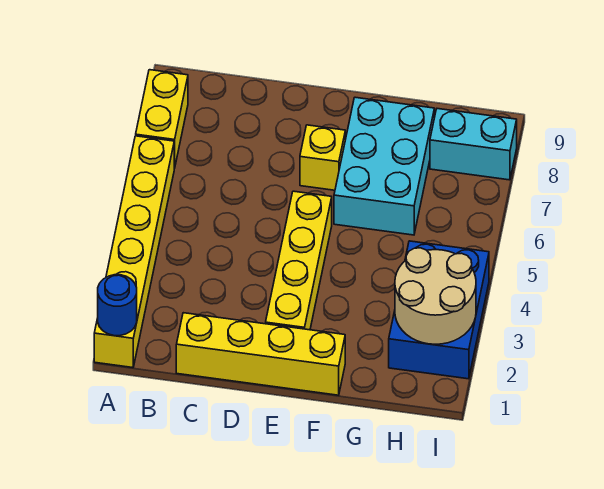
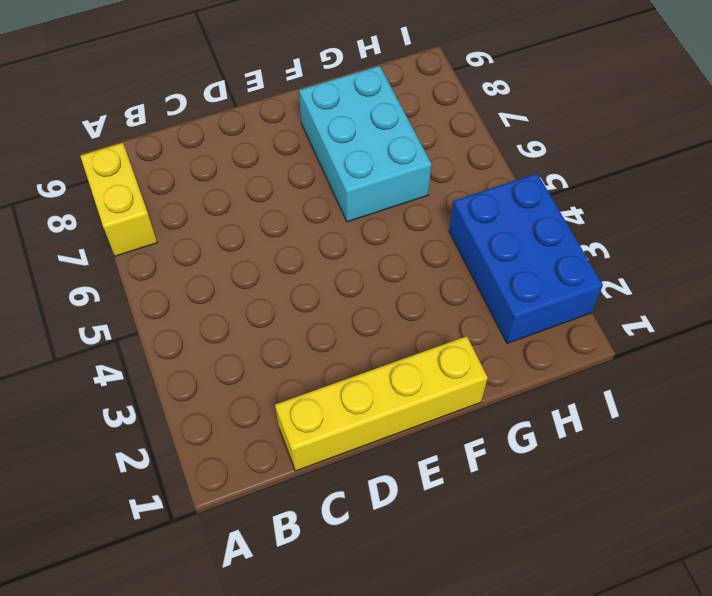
none -> yellow brick A1:A6 level 1
none -> yellow brick E2:E5 level 1

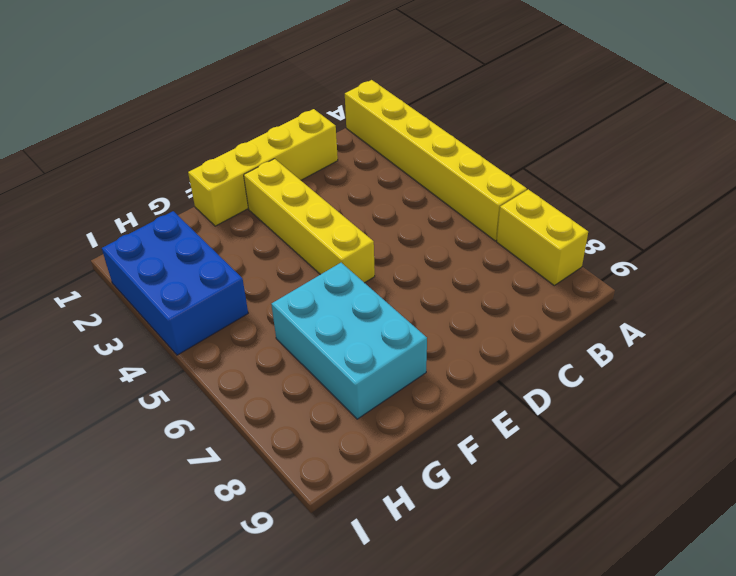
none -> yellow brick E7 level 1
none -> cyan brick H8:I8 level 1

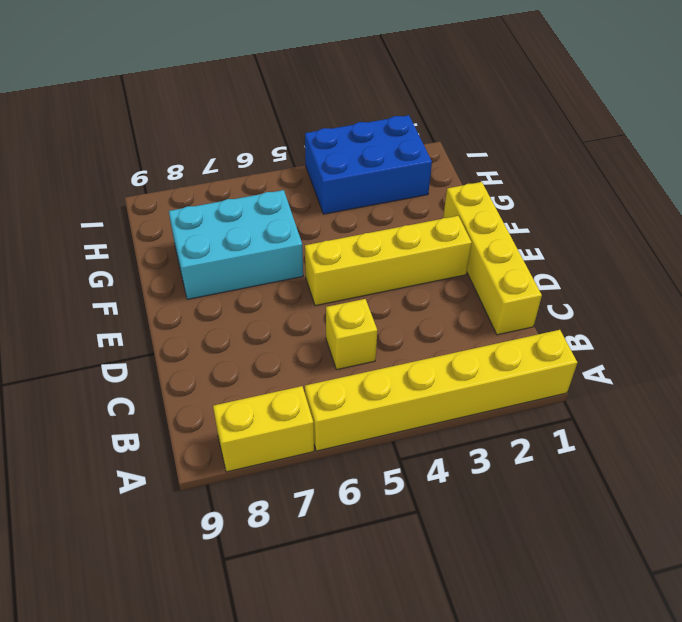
yellow brick C5 level 1 -> yellow brick E7 level 1
none -> cyan brick H8:I8 level 1
none -> blue round brick A1 level 2

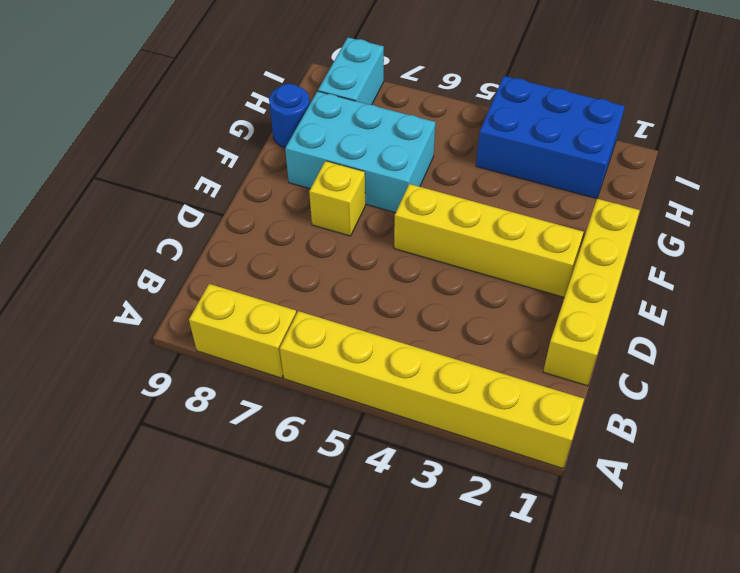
blue round brick G9 level 1 -> blue round brick A1 level 2
none -> tan round brick H2:I3 level 2

